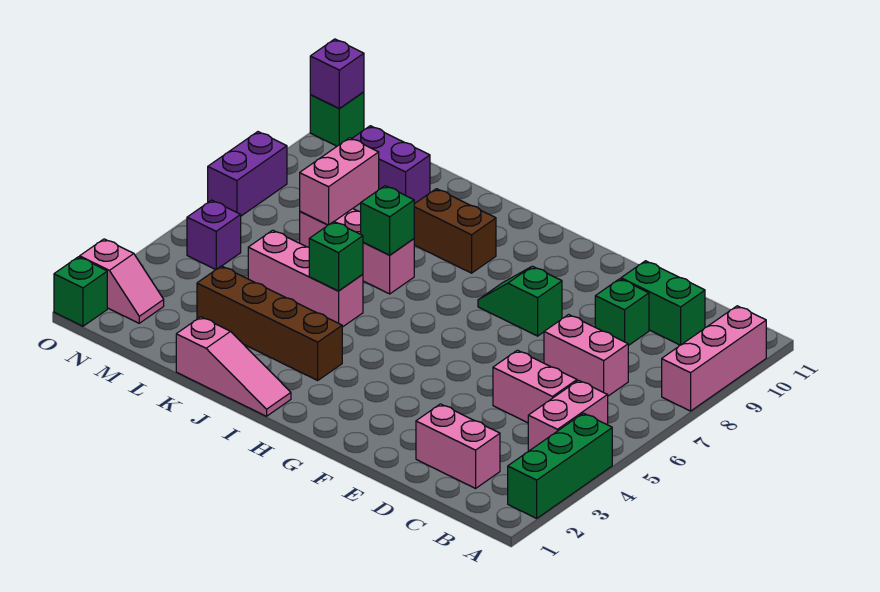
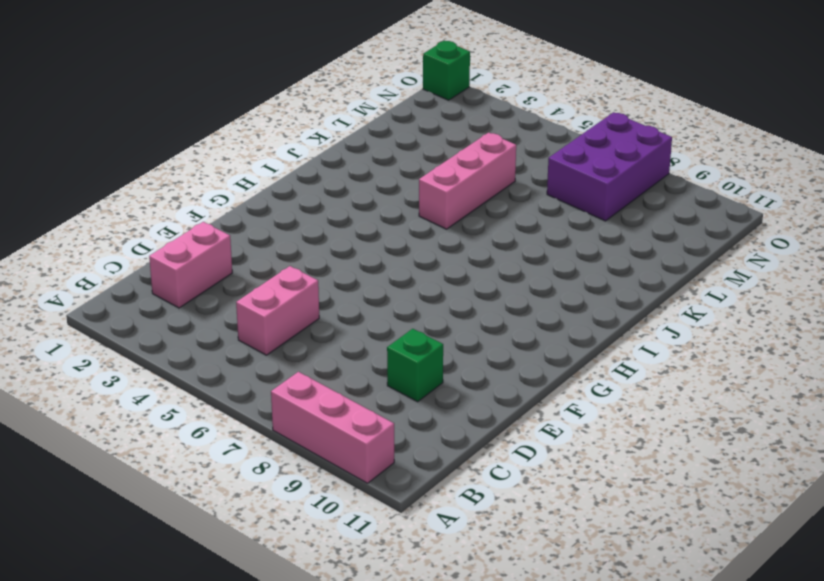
purple brick M7:O8 level 1 -> purple brick O7:O8 level 1
none -> green brick A2:A4 level 1
none -> pink brick B4:B5 level 1
none -> pink brick C7:D7 level 1

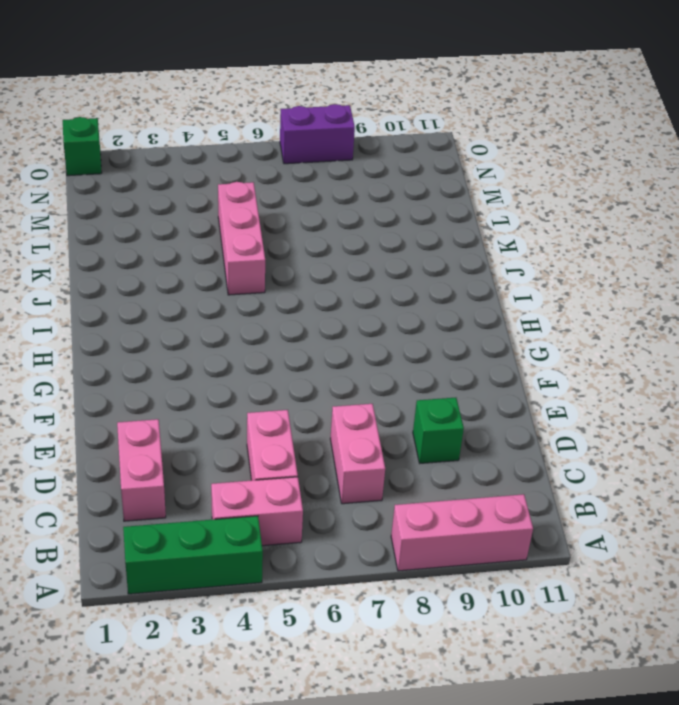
none -> green brick C10:D10 level 1
none -> green slope F8:G8 level 1 top F
none -> pink slope I1:K1 level 1 top K

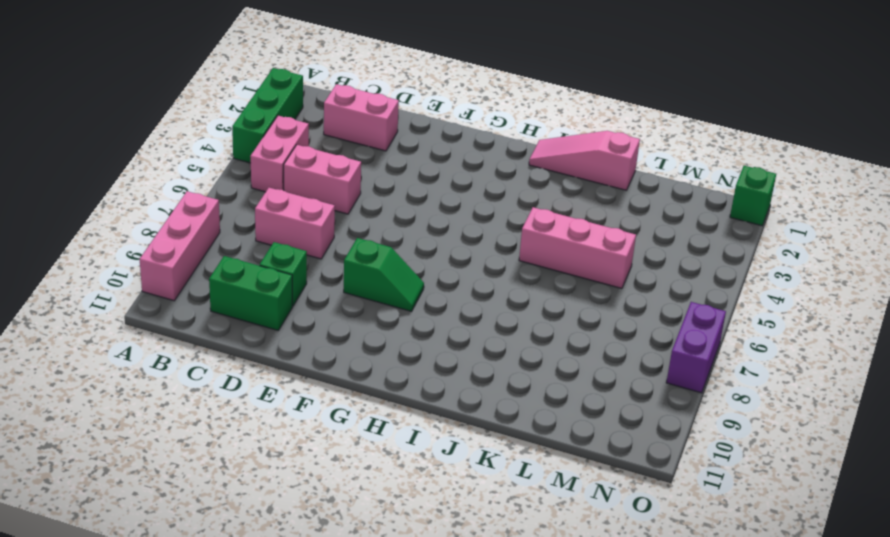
none -> brown brick I3:L3 level 1
none -> brown brick I9:J9 level 1
none -> pink brick J7:L7 level 1

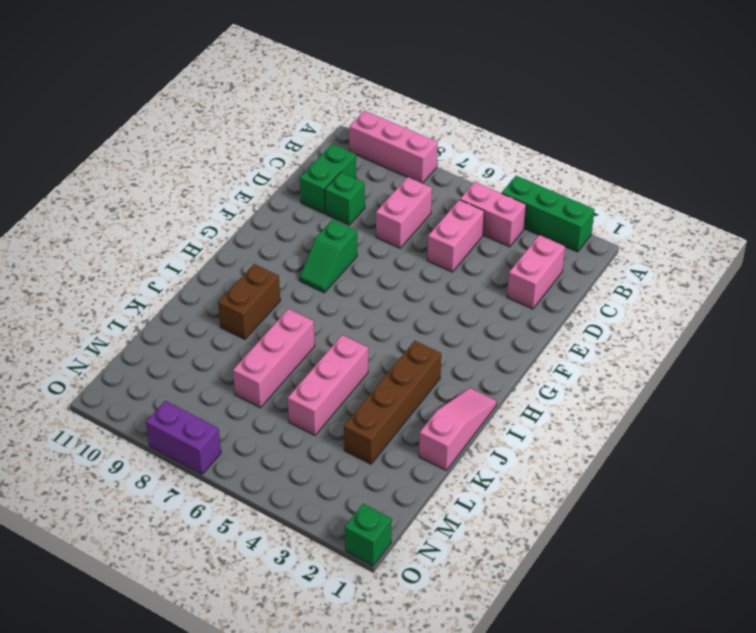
none -> purple brick L10:M10 level 1
none -> pink slope N2:O2 level 1 top O
none -> purple brick N5 level 1

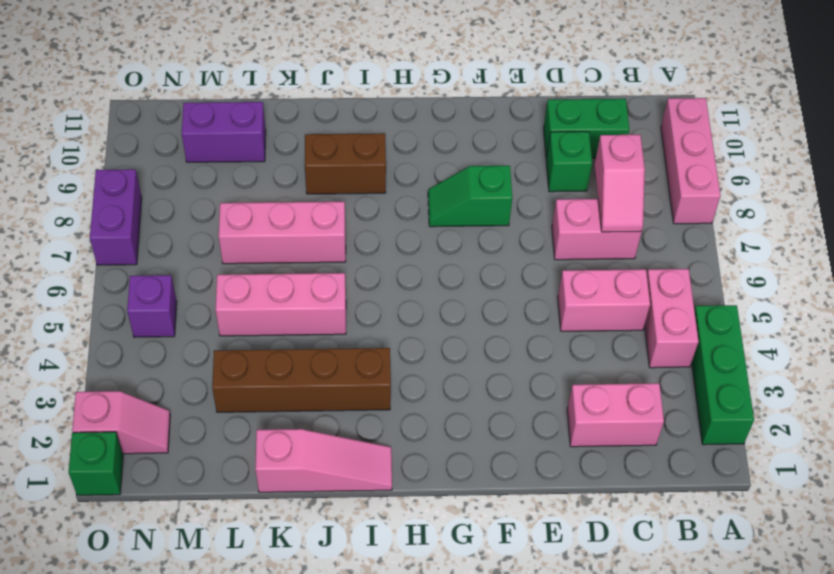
pink slope C7:C8 level 2 top 8 -> none
none -> green brick O11 level 1
none -> green brick J5 level 2
none -> green brick J7 level 2

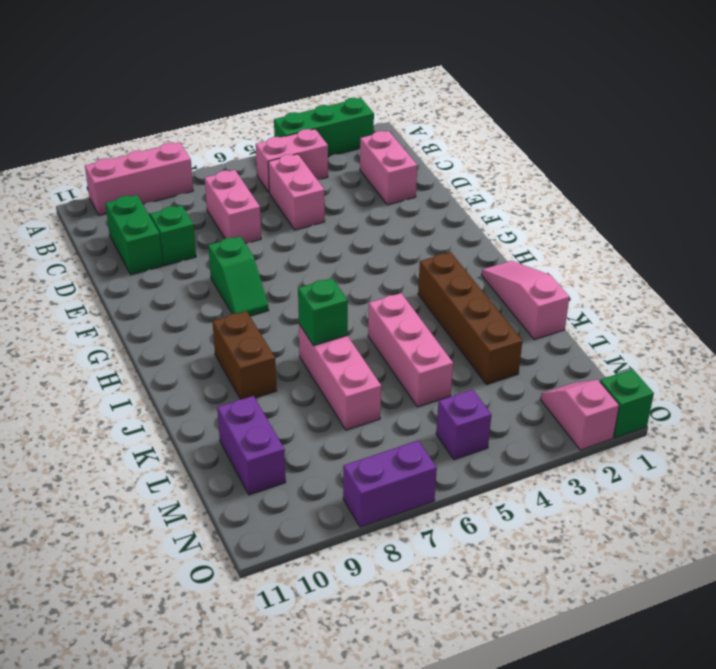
none -> green brick O11 level 1
none -> green brick J5 level 2
none -> pink brick L7:L8 level 2

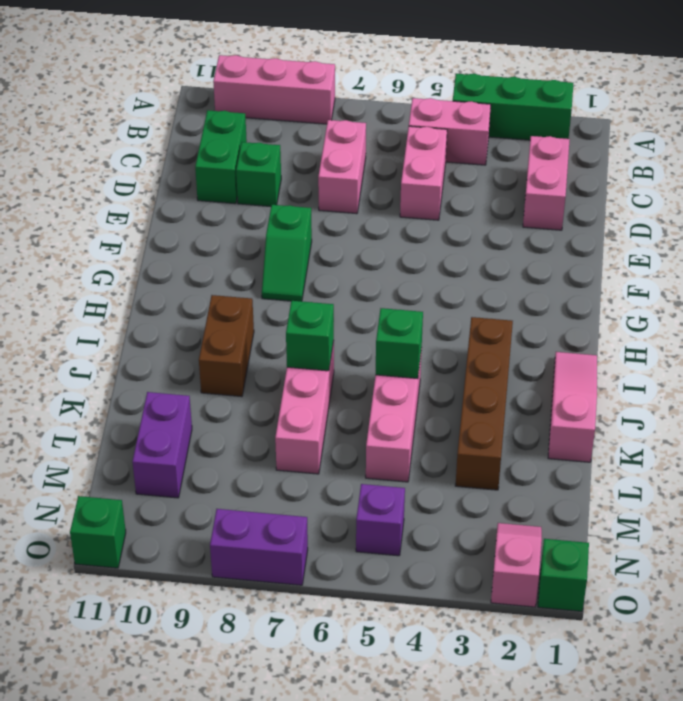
none -> pink brick L7:L8 level 2
none -> purple brick O11 level 2

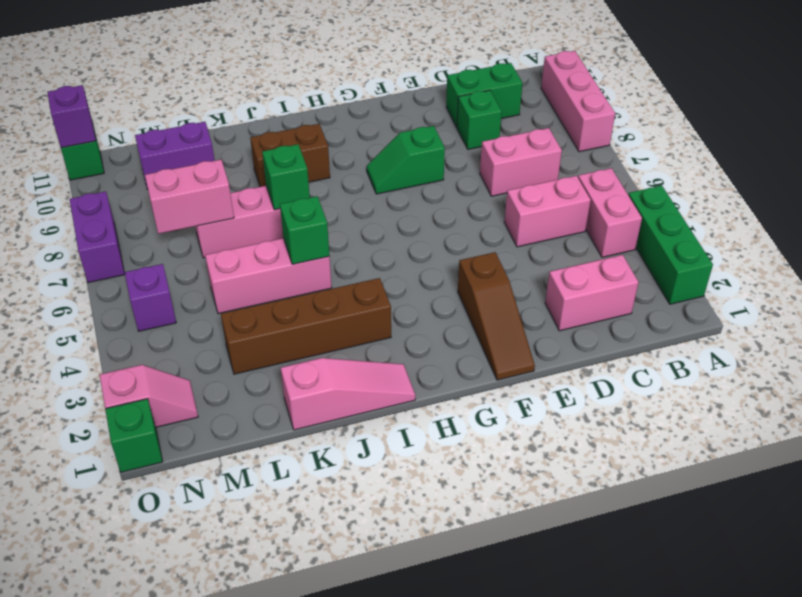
brown slope F1:F3 level 1 top 3 -> none
pink brick L7:M7 level 2 -> pink brick L7:L8 level 2

